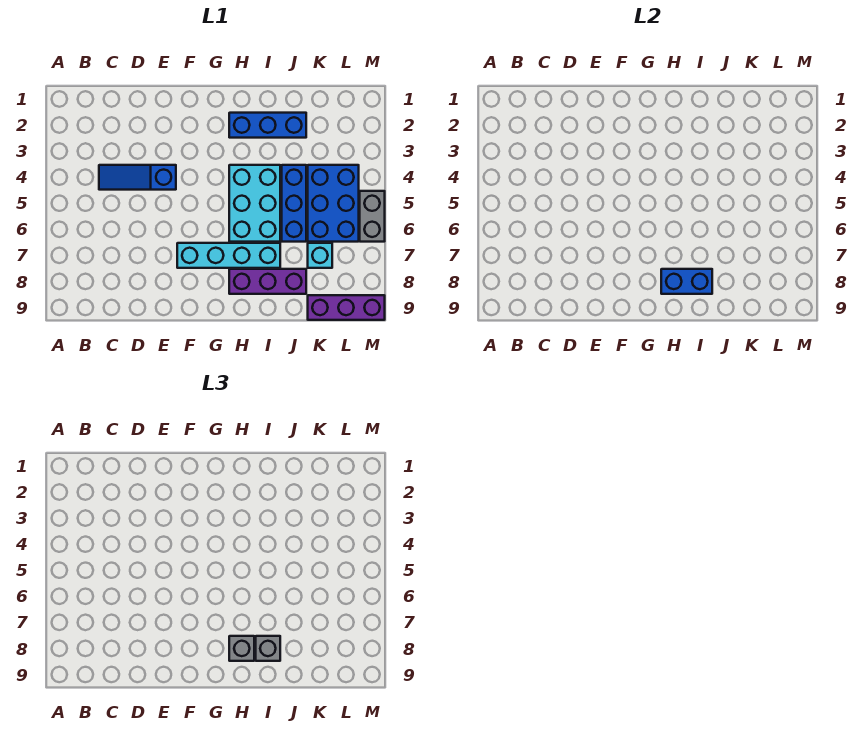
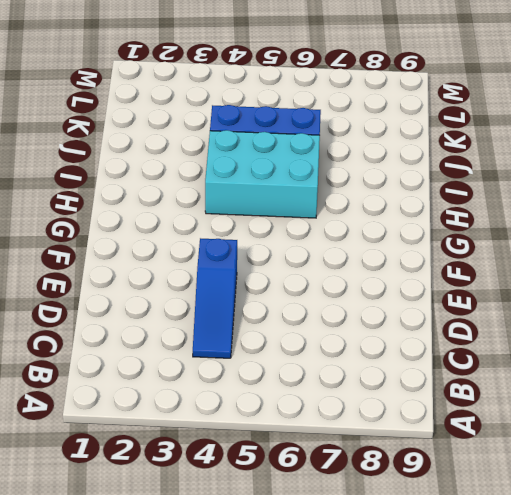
none -> cyan brick F7:I7 level 1
none -> blue brick H2:J2 level 1
none -> purple brick H8:J8 level 1

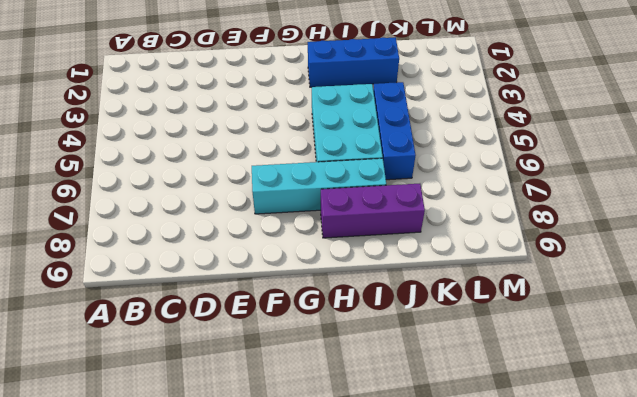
none -> blue slope C4:E4 level 1 top E
none -> blue brick K4:L6 level 1
none -> cyan brick K7 level 1

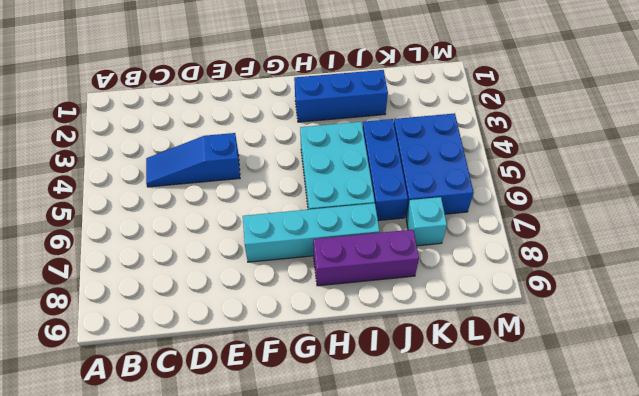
none -> purple brick K9:M9 level 1
none -> grey brick M5:M6 level 1
none -> blue brick H8:I8 level 2

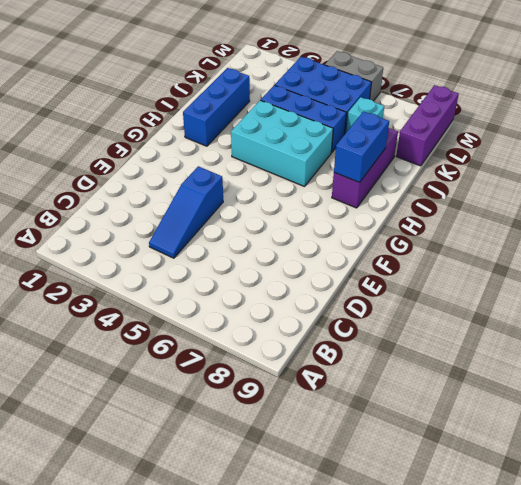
none -> cyan brick F7:I7 level 1
none -> grey brick H8 level 3
none -> grey brick I8 level 3

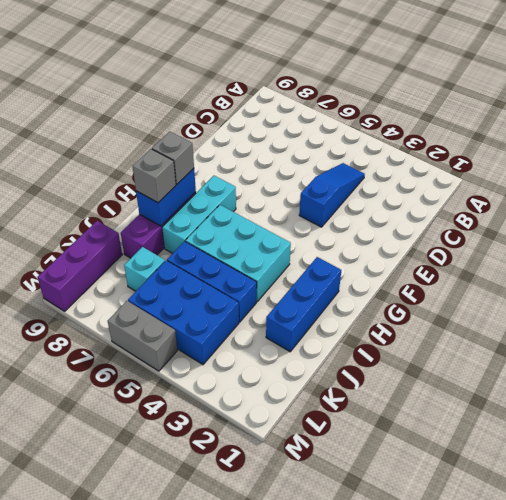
cyan brick G7:I7 level 1 -> cyan brick F7:I7 level 1

